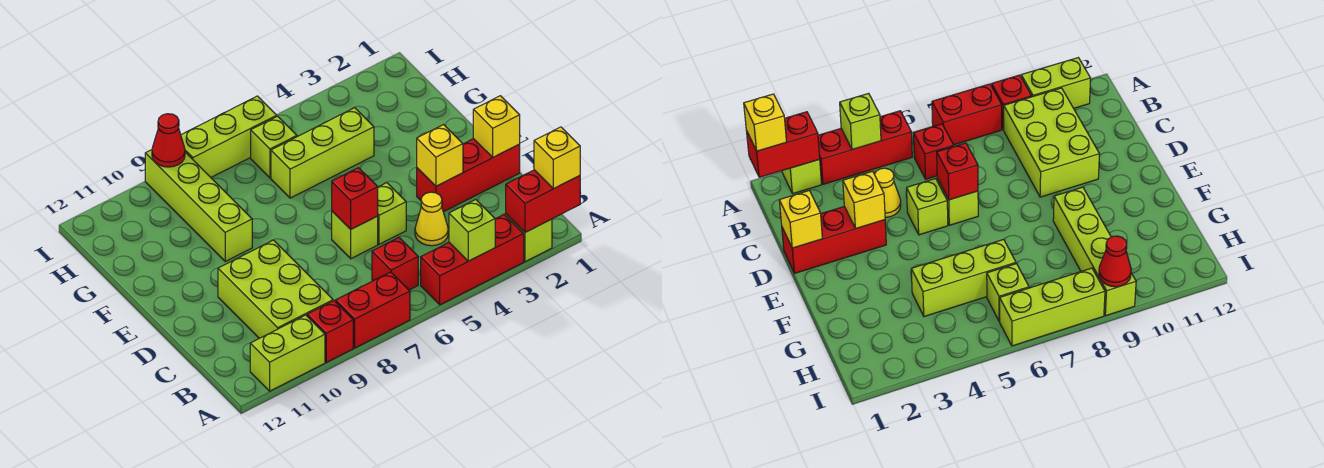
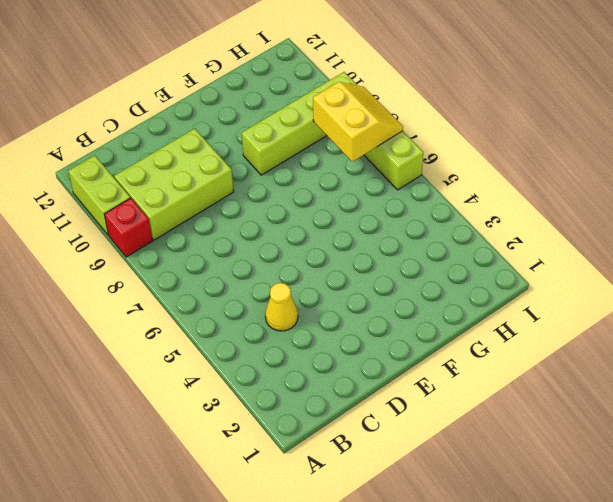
yellow slope H7:I8 level 2 top H -> none
none -> lime brick A2 level 1
none -> red brick A3:A5 level 1
none -> red brick A7:A8 level 1

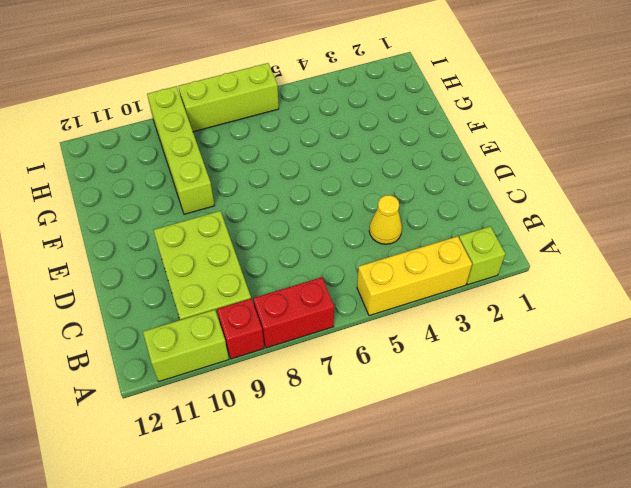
yellow brick A3:A5 level 1 -> red brick A3:A5 level 1
none -> red brick B6 level 1
none -> red brick D1:D3 level 1
none -> lime brick D5 level 1

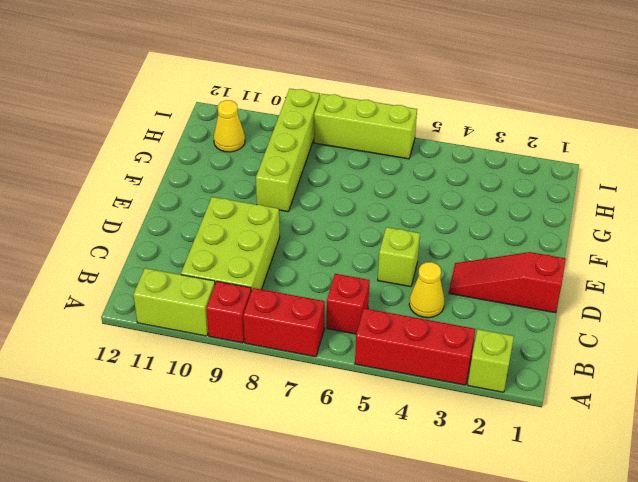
red slope D1:D3 level 1 top 1 -> red brick D1:D3 level 1
yellow cone H11 level 1 -> none
none -> lime brick D6 level 1
none -> lime brick G4:G6 level 1
none -> lime brick H6 level 1

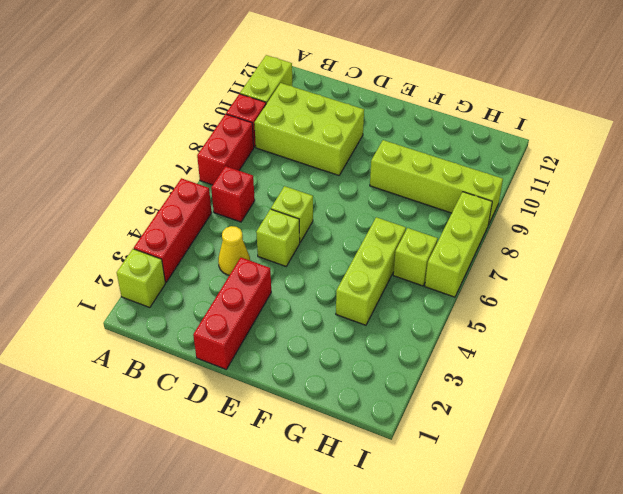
none -> red brick A1:A2 level 2
none -> lime brick A4 level 2
none -> yellow brick D1 level 2

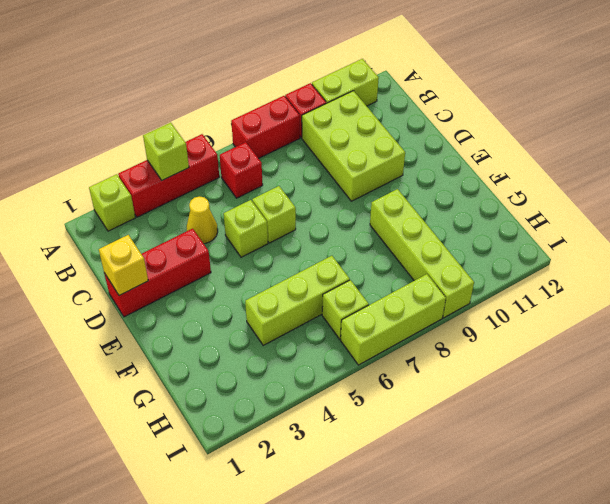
none -> red brick A1:A2 level 2
none -> yellow brick D3 level 2
none -> red brick D6 level 2

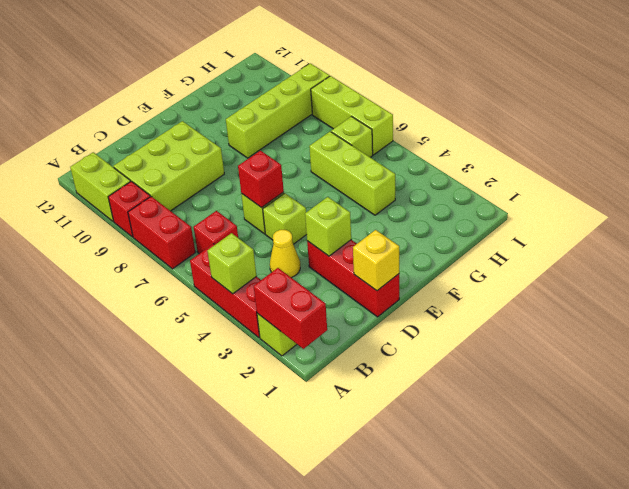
lime brick D3 level 2 -> yellow brick D3 level 2
none -> red cone I9 level 2
none -> yellow brick A1 level 3

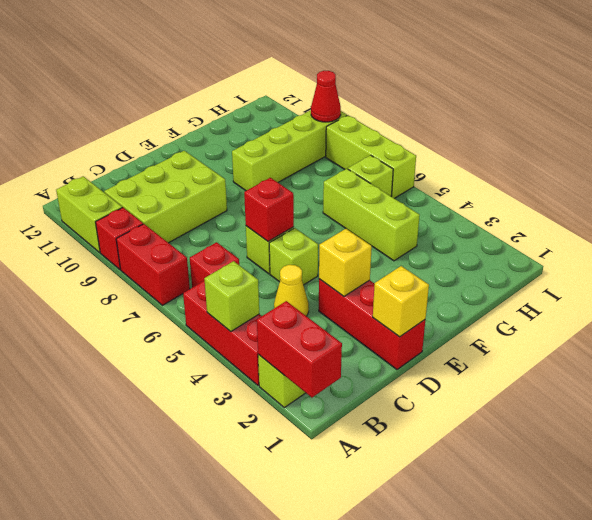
none -> yellow brick A1 level 3

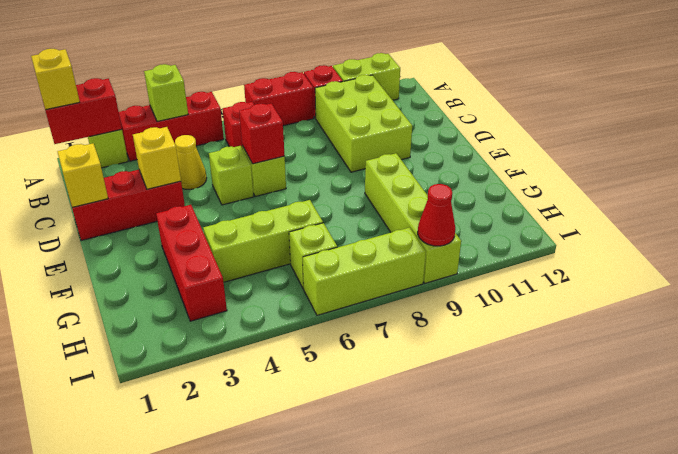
red brick F3:H3 level 1 -> none

